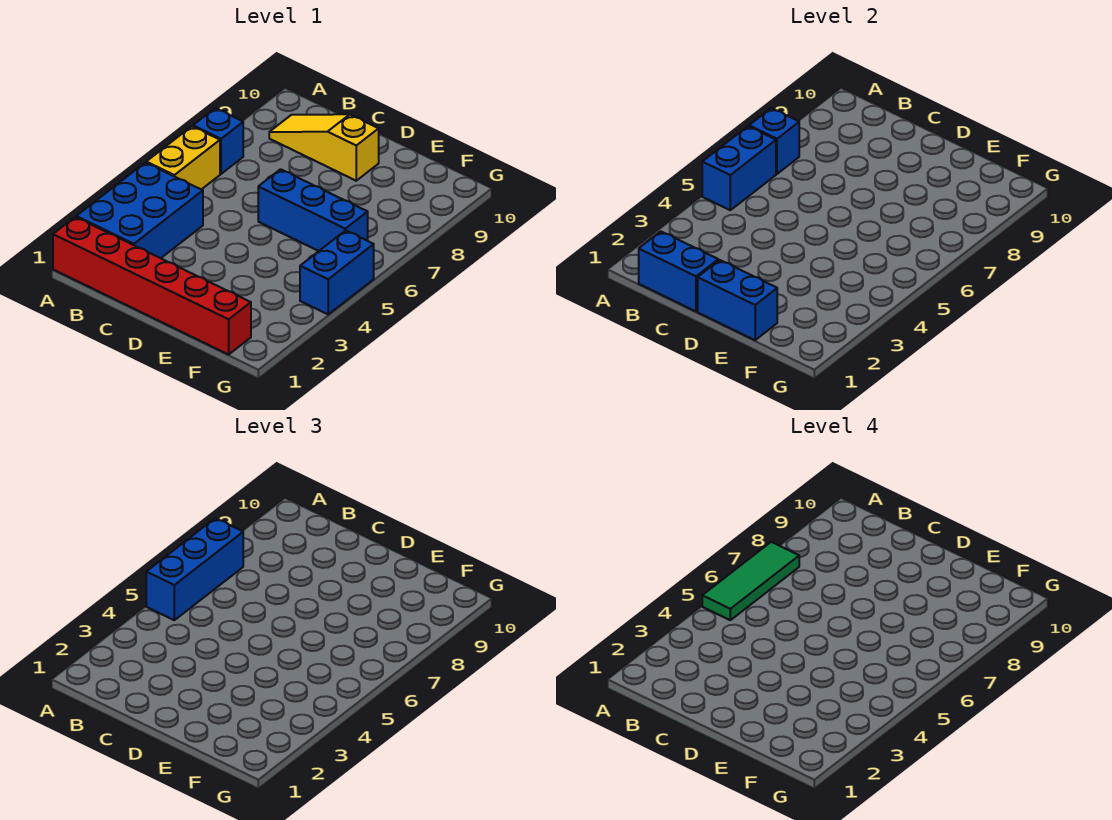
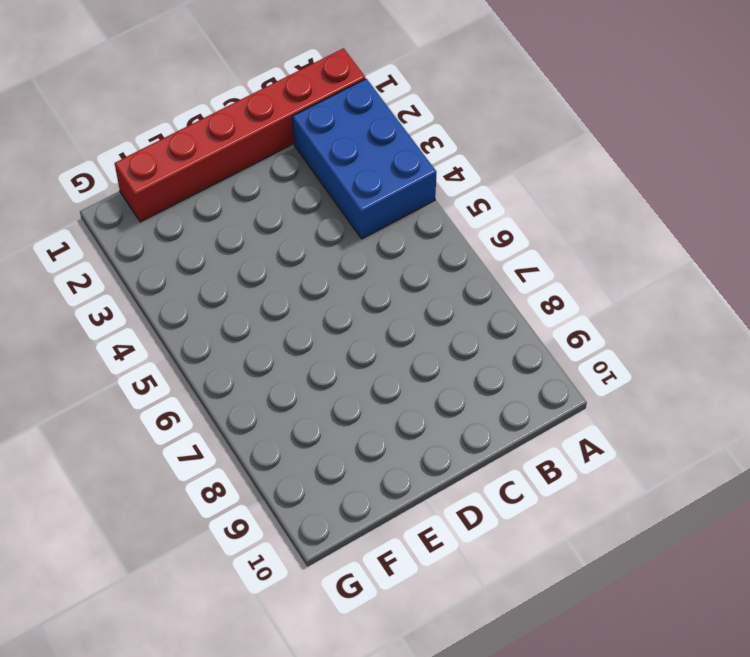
none -> yellow brick A5:A6 level 1
none -> blue brick A7 level 1
none -> yellow slope B9:D9 level 1 top D

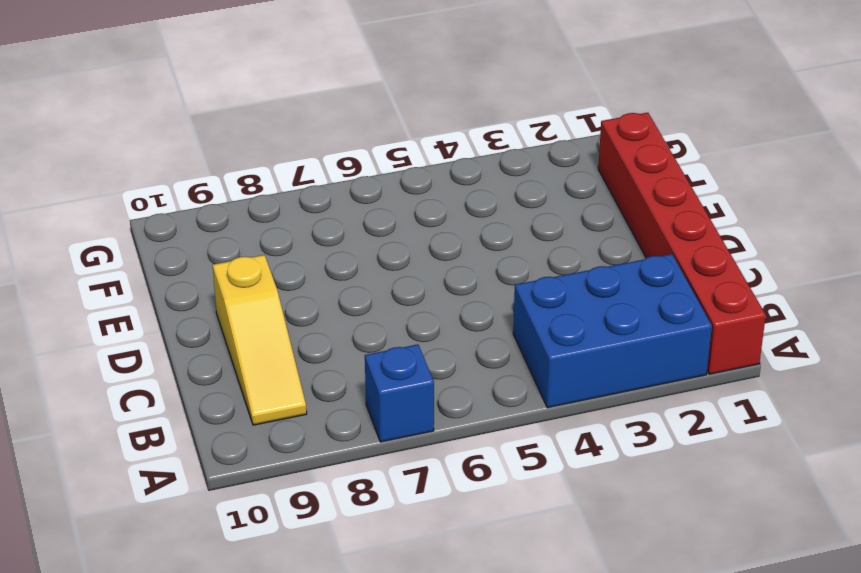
none -> yellow brick A5:A6 level 1
none -> blue brick D6:F6 level 1
none -> blue brick G4:G5 level 1

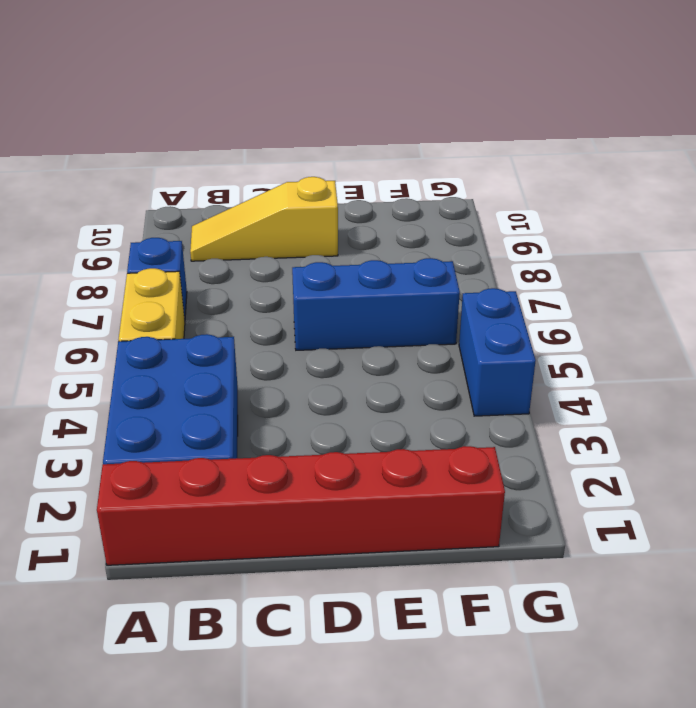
none -> blue brick A5:A6 level 2
none -> blue brick A7 level 2
none -> blue brick B1:C1 level 2

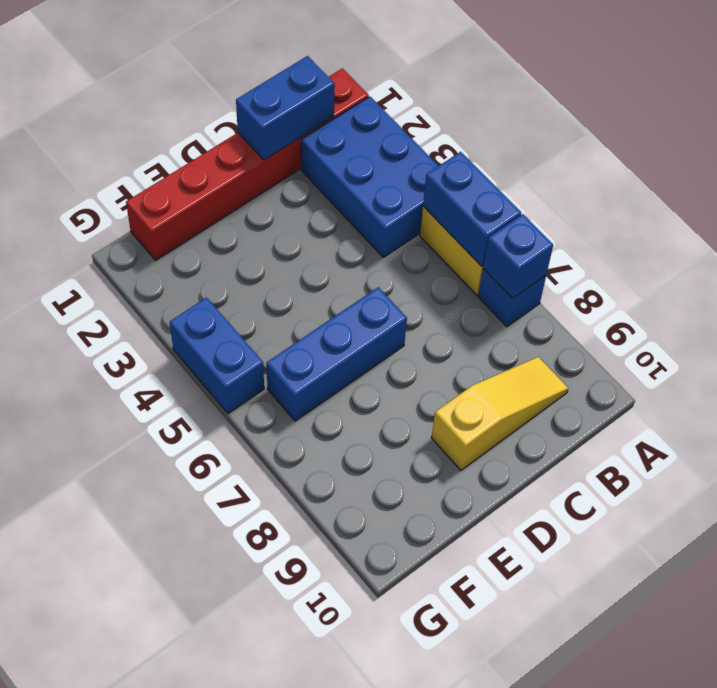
none -> blue brick D1:E1 level 2
none -> blue brick A5:A7 level 3
none -> green tile A5:A7 level 4

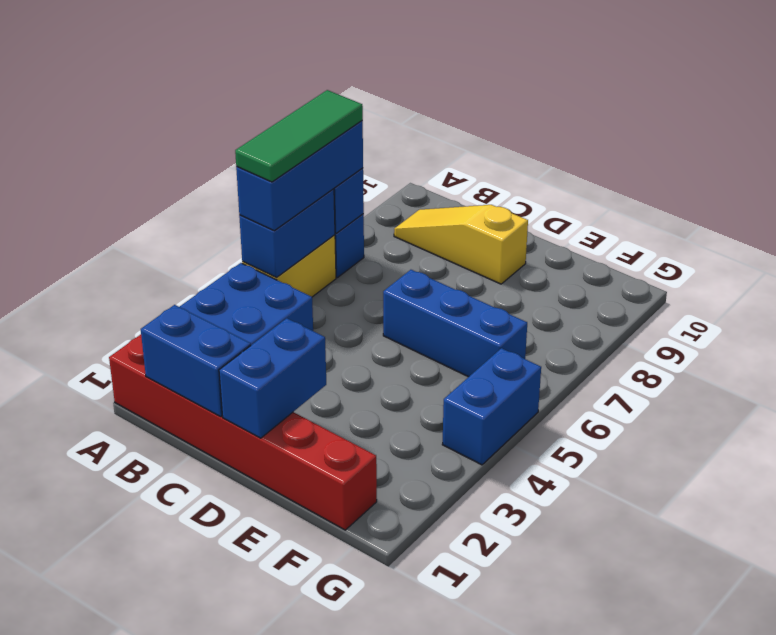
blue brick D1:D2 level 2 -> blue brick D1:E1 level 2

